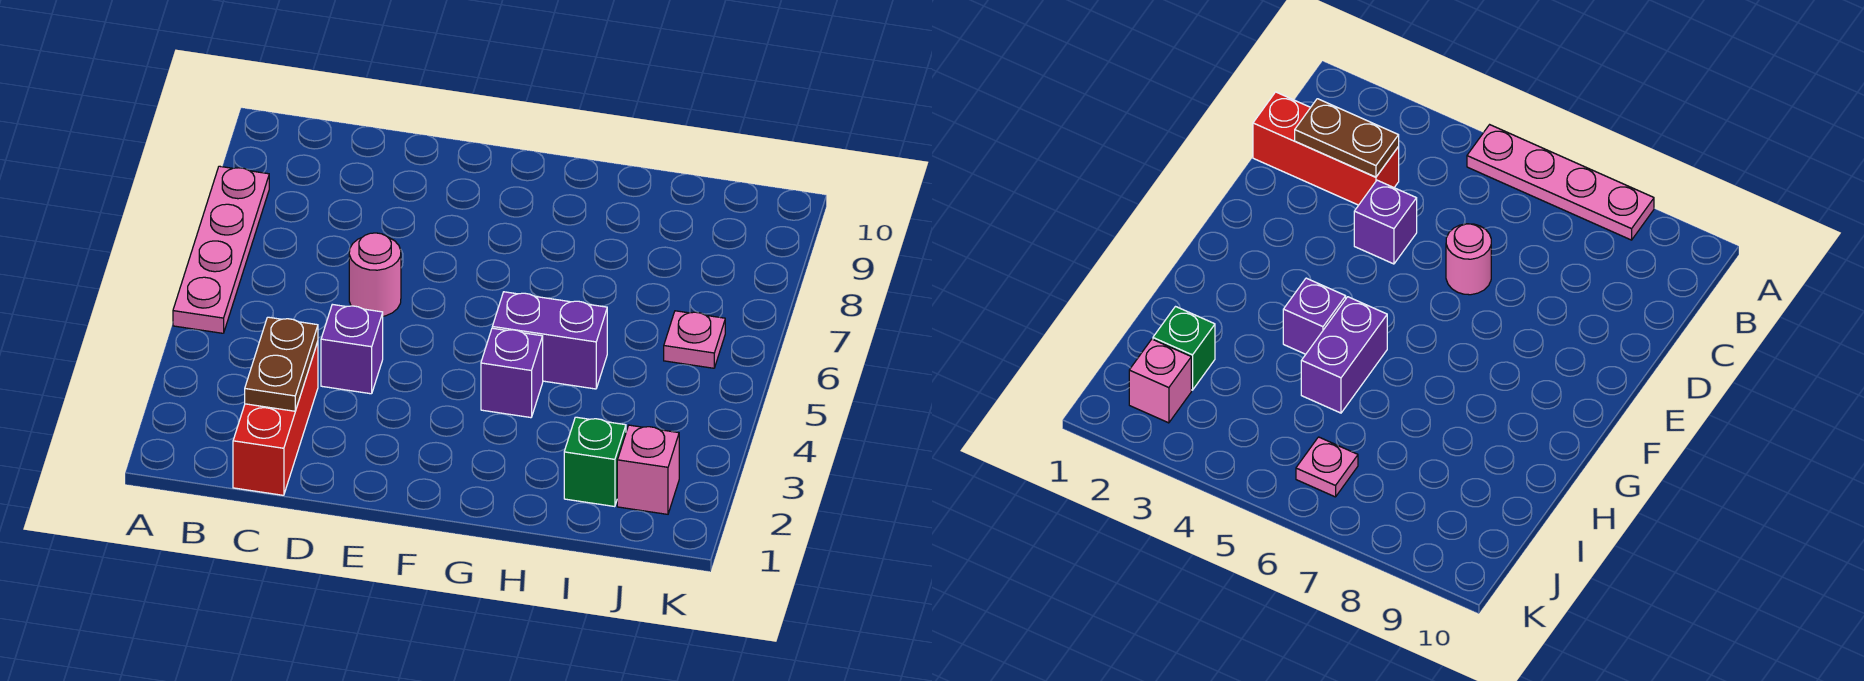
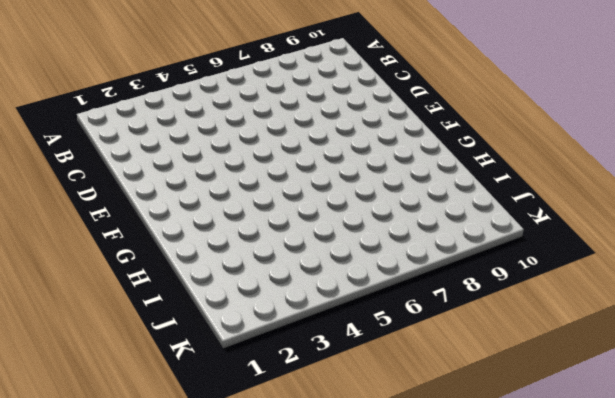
none -> pink plate A5:A8 level 1
none -> red brick C1:C3 level 1

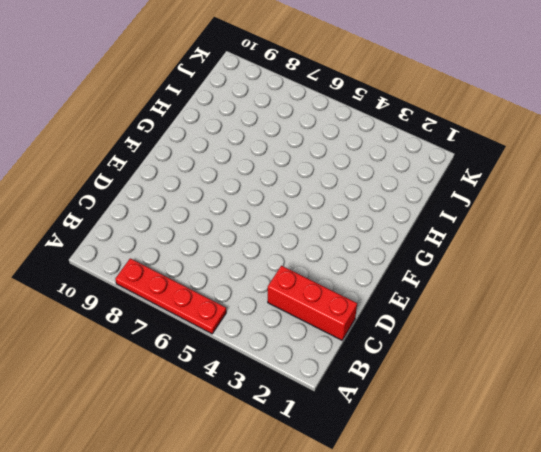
red plate A5:A8 level 1 -> pink plate A5:A8 level 1
none -> purple brick D4 level 1
none -> pink round brick D6 level 1

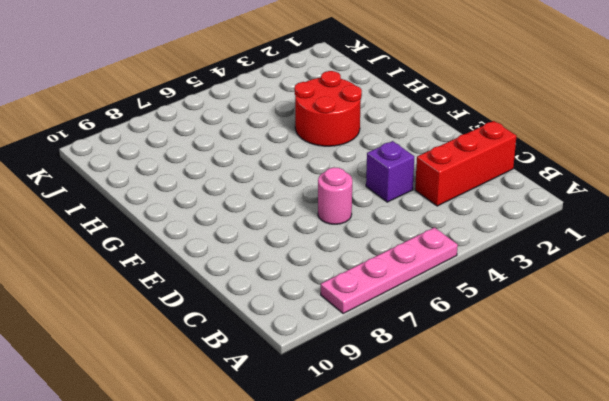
red round brick G3:H4 level 1 -> purple brick G4 level 1
none -> purple brick G5:H5 level 1
none -> green brick I2 level 1

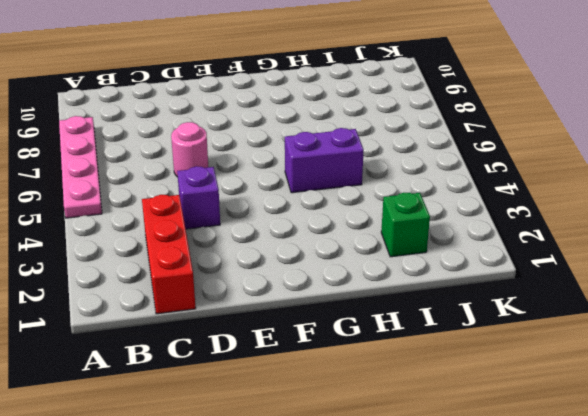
none -> purple brick G4 level 1
none -> pink brick J2 level 1

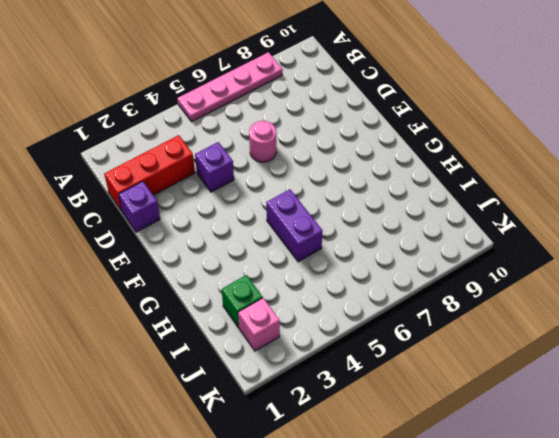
purple brick D1 level 1 -> purple brick G4 level 1
none -> pink plate J6 level 1
none -> brown plate C2:C3 level 2

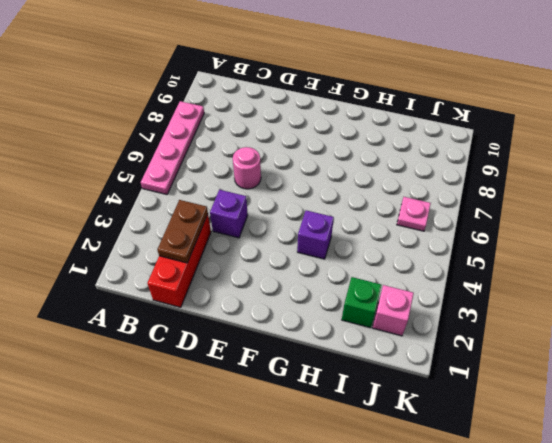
none -> purple brick G5:H5 level 1

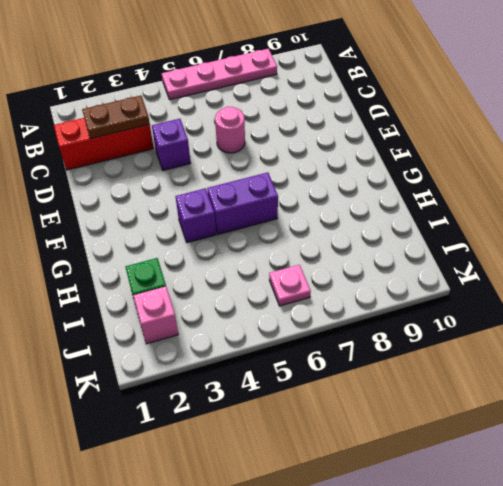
purple brick G5:G6 level 1 -> purple brick G5:H5 level 1

